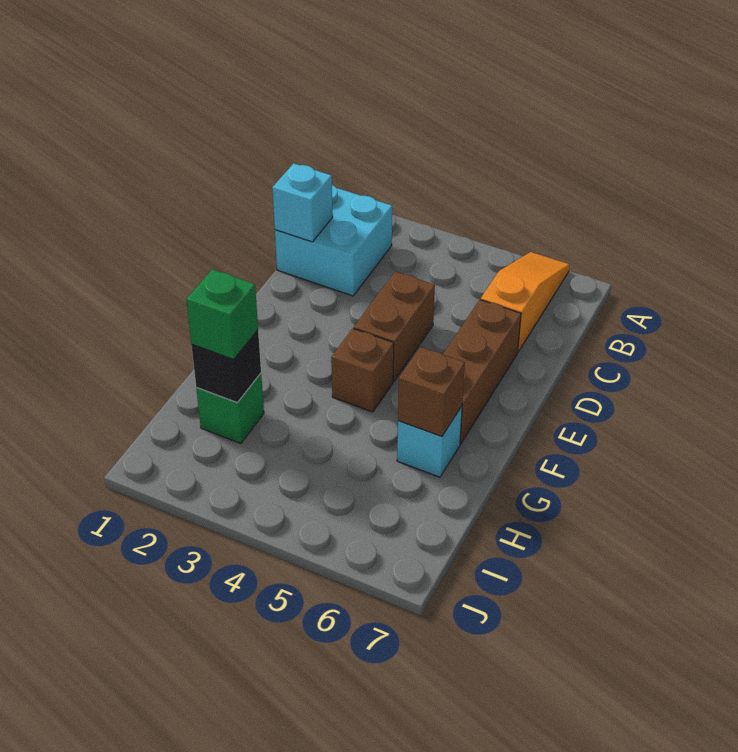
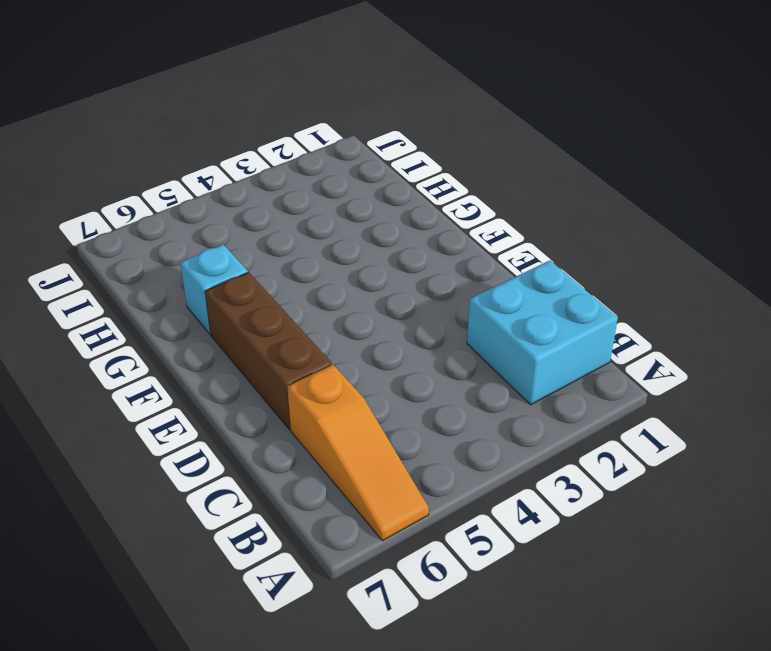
none -> brown brick D4:E4 level 1
none -> brown brick F4 level 1

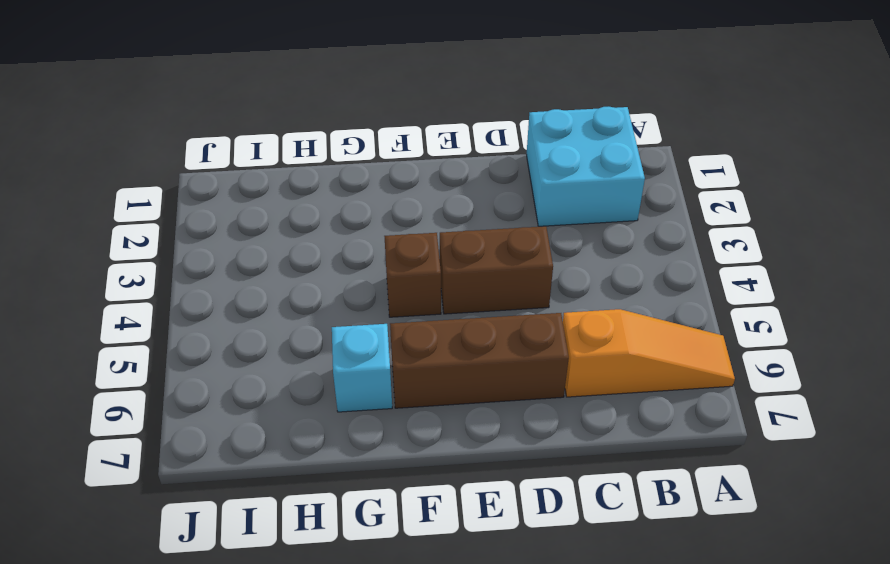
none -> green brick H2 level 1
none -> cyan brick C1 level 2

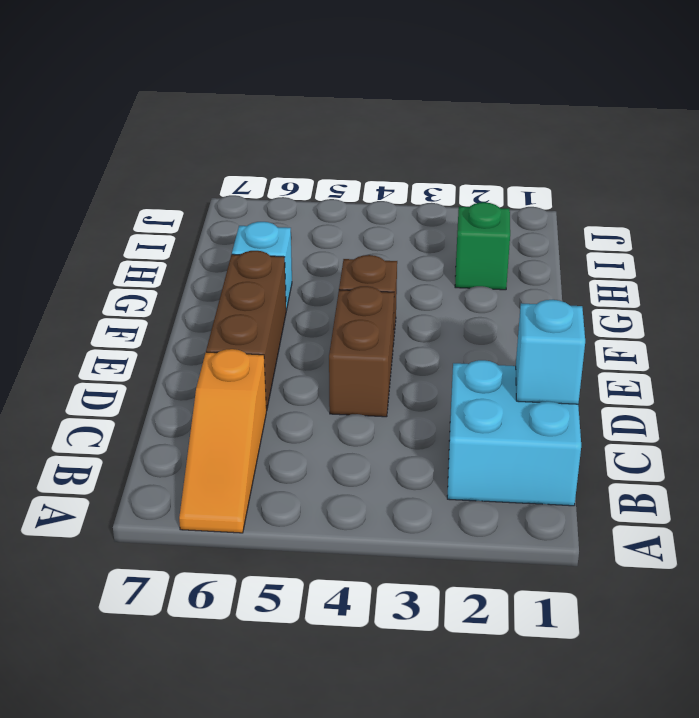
none -> brown brick G6 level 2
none -> black brick H2 level 2

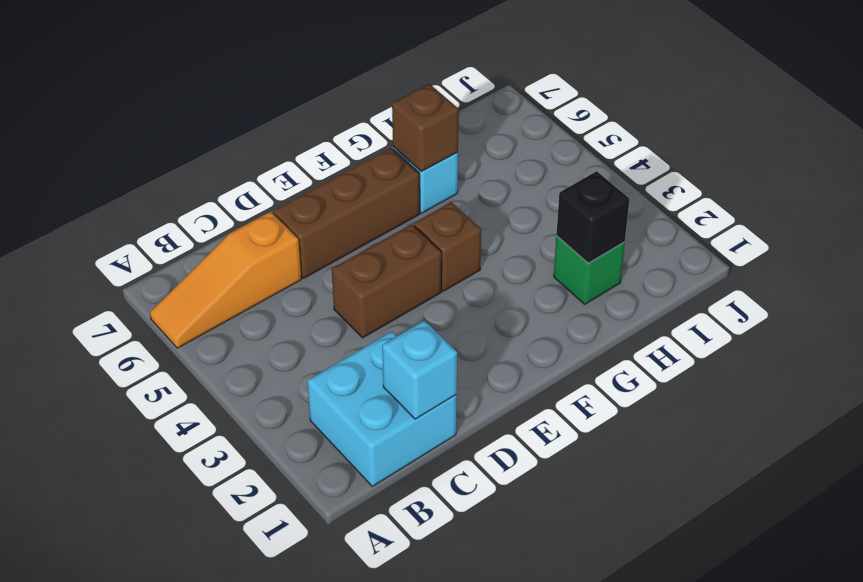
none -> green brick H2 level 3

